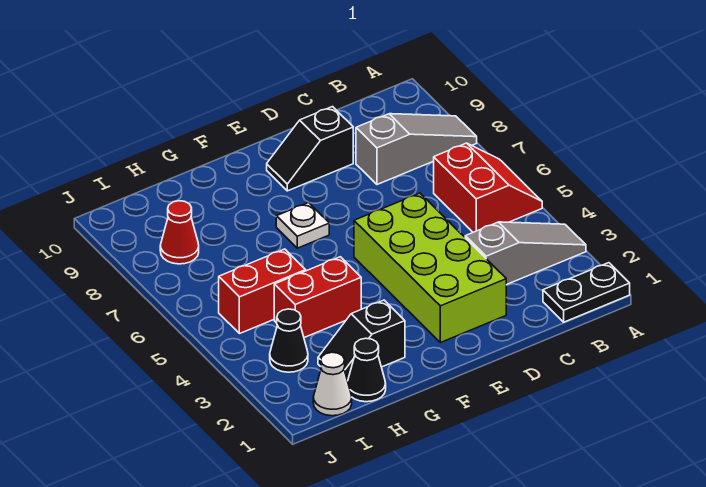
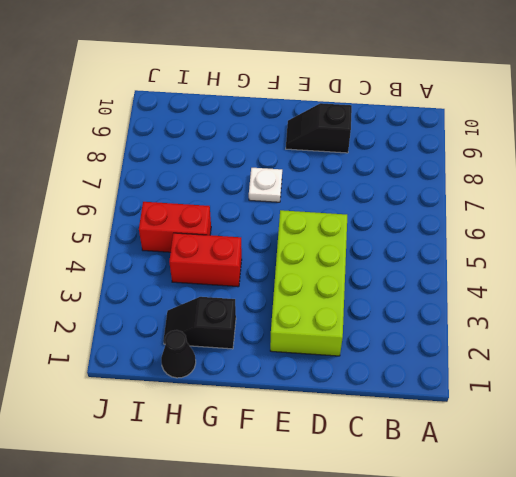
none -> black plate A1:B1 level 1
none -> grey slope A3:C3 level 1 top C
none -> red slope A5:B6 level 1 top B

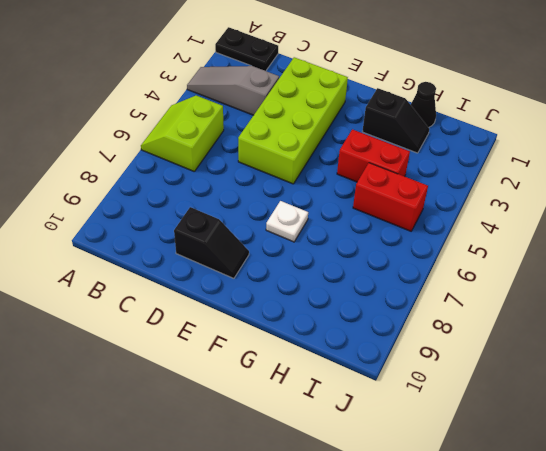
lime slope A5:B6 level 1 top B -> red slope A5:B6 level 1 top B
none -> grey slope A8:C8 level 1 top C
none -> white cone I1 level 1
none -> black cone I3 level 1

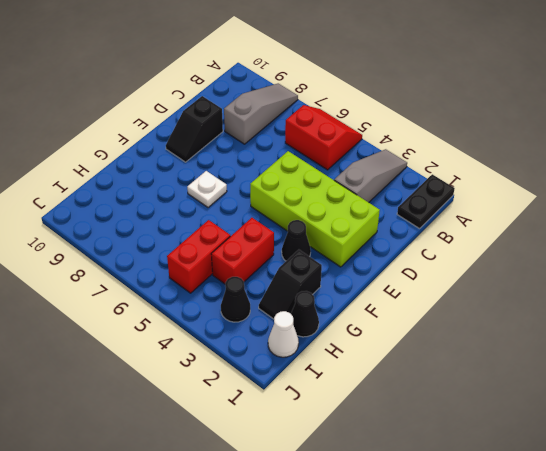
black cone F3 level 1 -> none
none -> red cone I8 level 1

